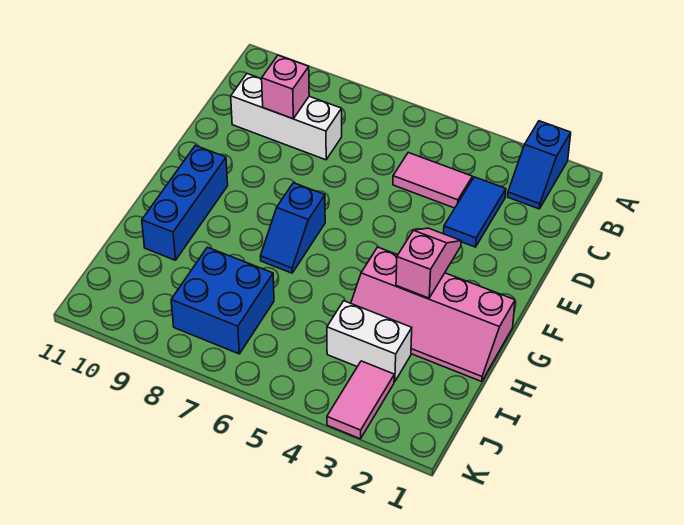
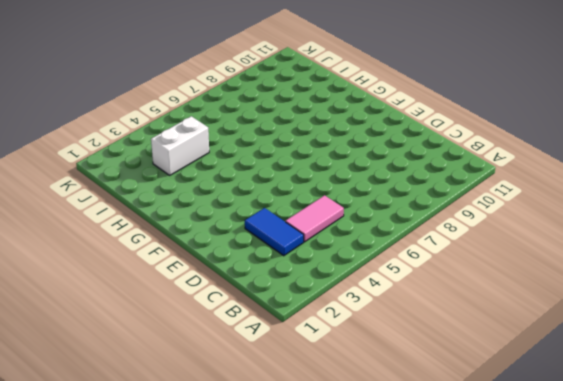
none -> blue slope A2:B2 level 1 top A
none -> white brick C8:C10 level 1
none -> blue slope F7:G7 level 1 top F

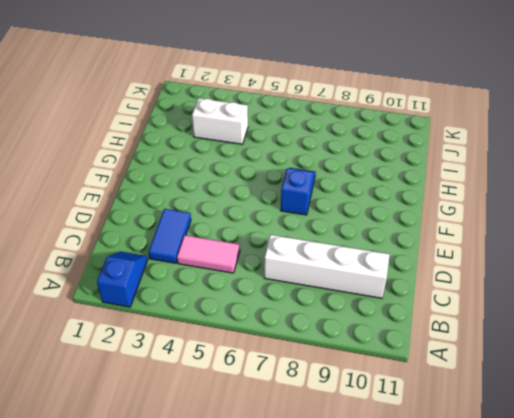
white brick C7:C10 level 1 -> white brick C8:C10 level 1
none -> blue brick F10:H10 level 1
none -> pink slope G1:H4 level 1 top G
none -> blue brick I7:J8 level 1

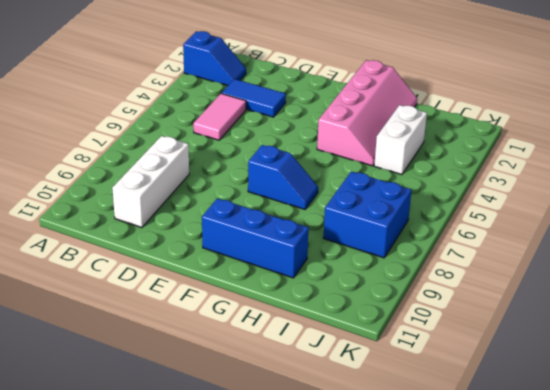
none -> pink tile J3:K3 level 1
none -> pink brick C9 level 2
none -> pink slope F3:G3 level 2 top G

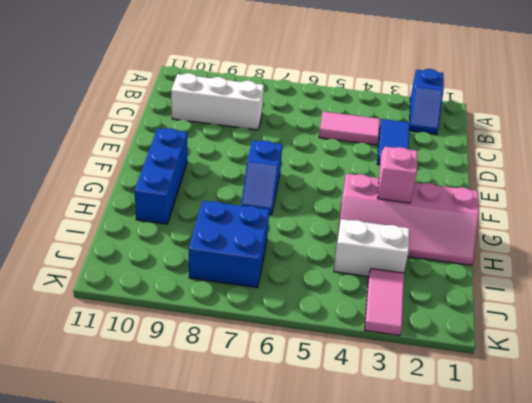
none -> pink brick C9 level 2

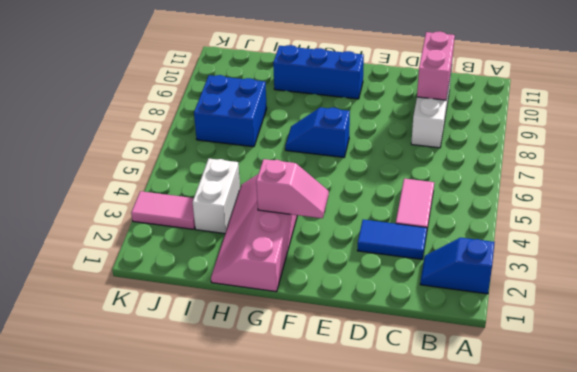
pink brick C9:C10 level 2 -> pink brick C9 level 2

